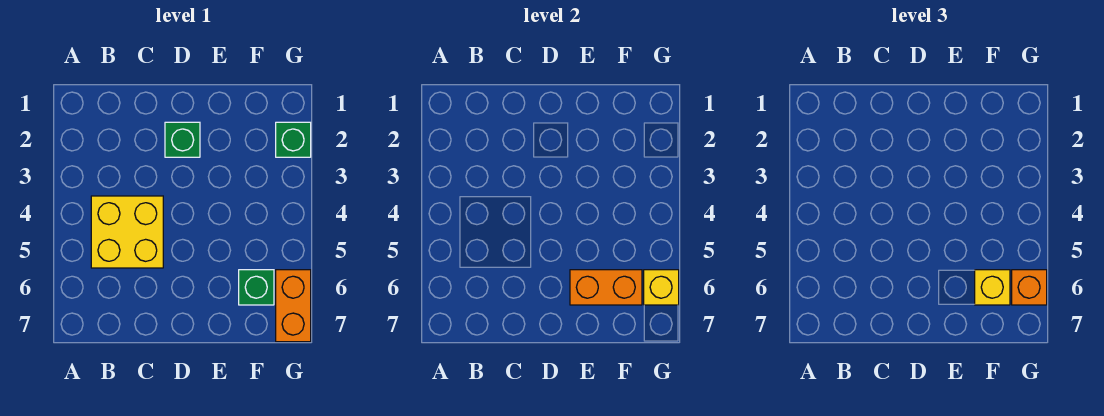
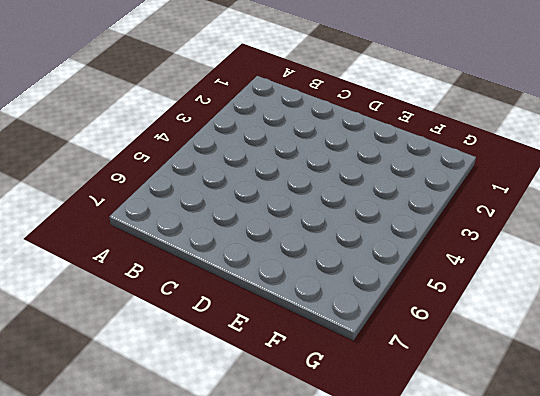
none -> yellow brick B4:C5 level 1
none -> green brick D2 level 1

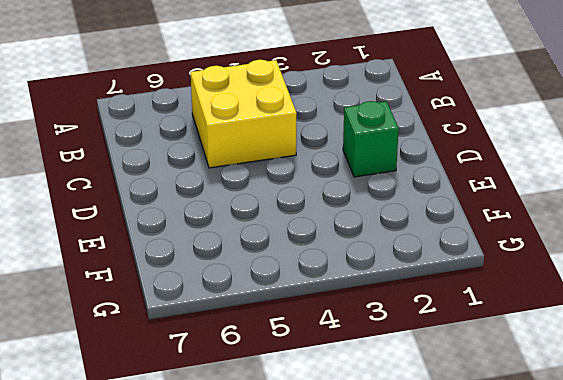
none -> green brick F6 level 1
none -> green brick G2 level 1

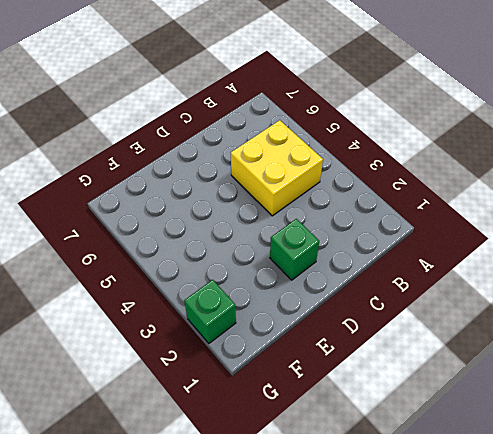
none -> green brick F6 level 1
none -> orange brick G6:G7 level 1

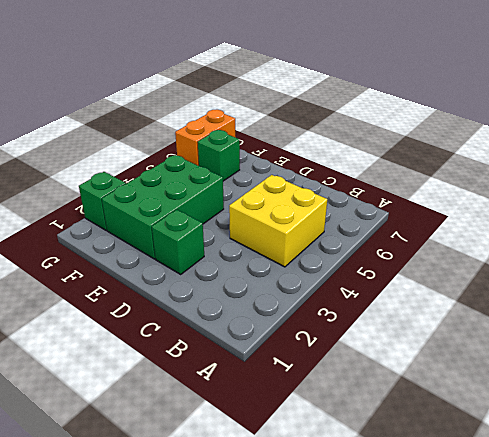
green brick E2:F4 level 1 -> none
none -> orange brick E6:F6 level 2
none -> yellow brick G6 level 2

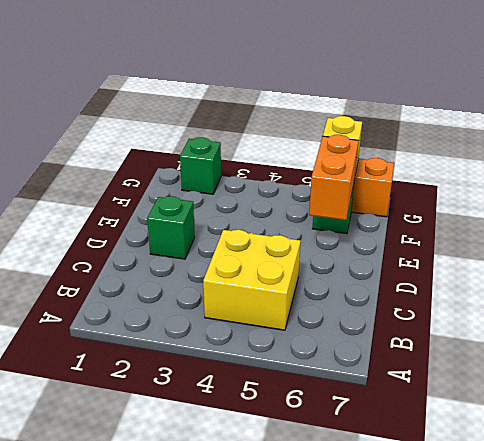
none -> yellow brick F6 level 3
none -> orange brick G6 level 3

